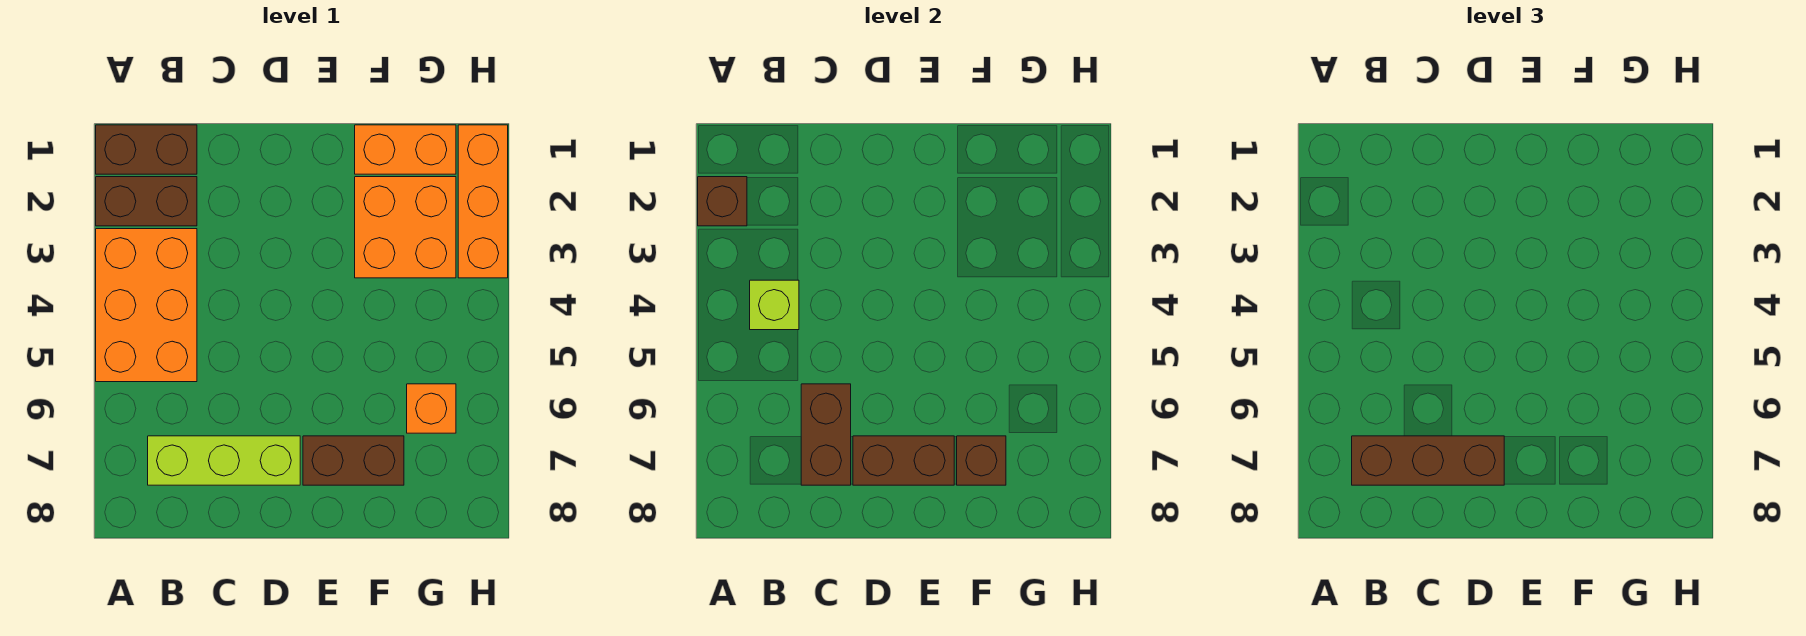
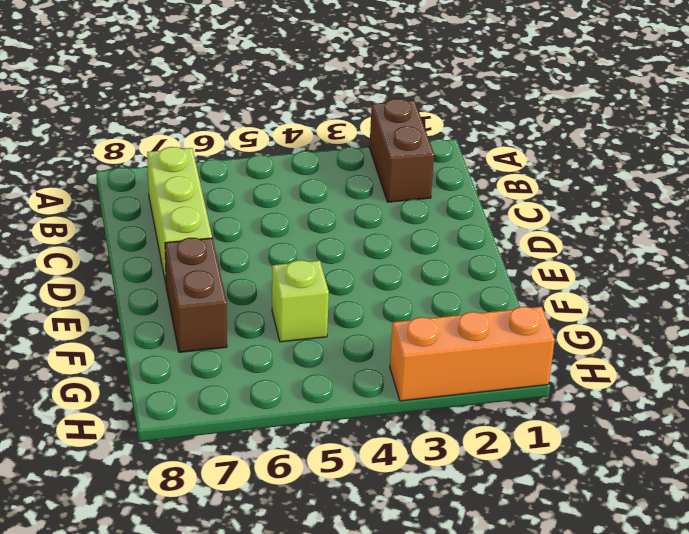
lime brick F5 level 1 -> lime brick B4 level 2
none -> brown brick A1:B1 level 1
none -> orange brick A3:B5 level 1
none -> orange brick F1:G1 level 1

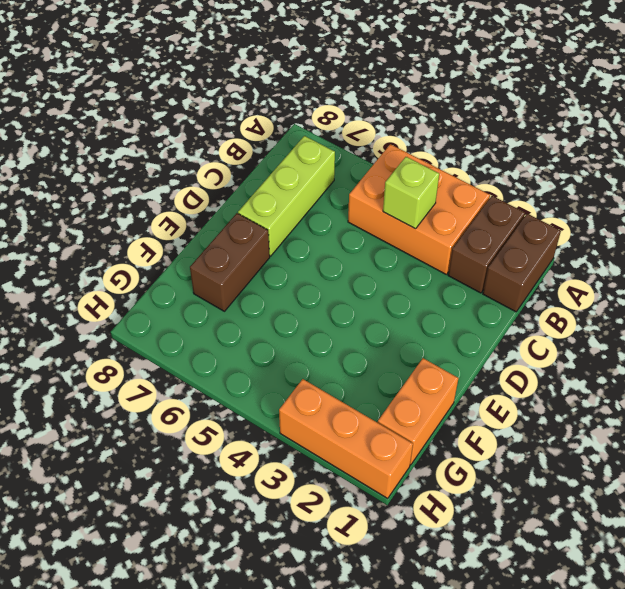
none -> orange brick F2:G3 level 1
none -> orange brick G6 level 1
none -> brown brick A2 level 2

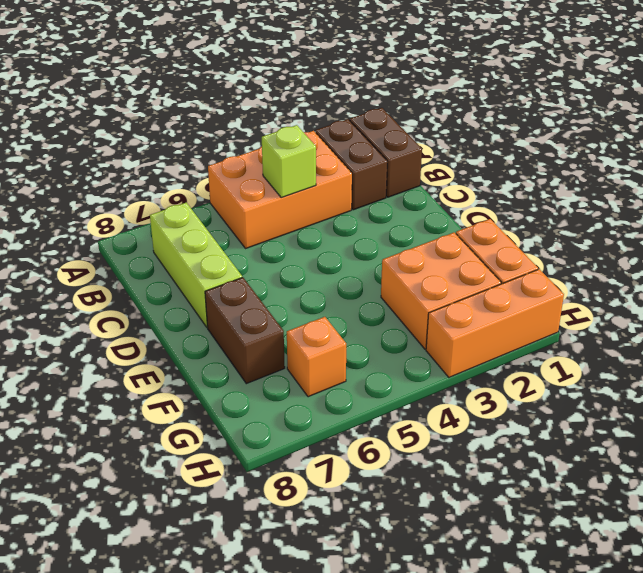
none -> brown brick A2 level 2
none -> brown brick C6:C7 level 2
none -> brown brick D7:E7 level 2

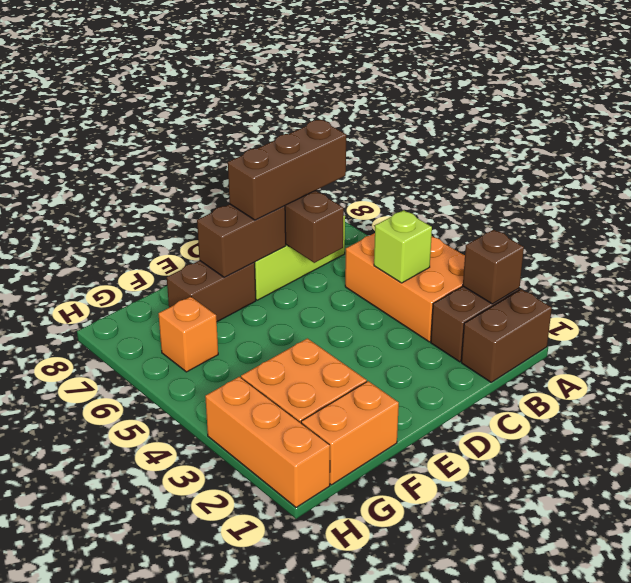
none -> brown brick F7 level 2

